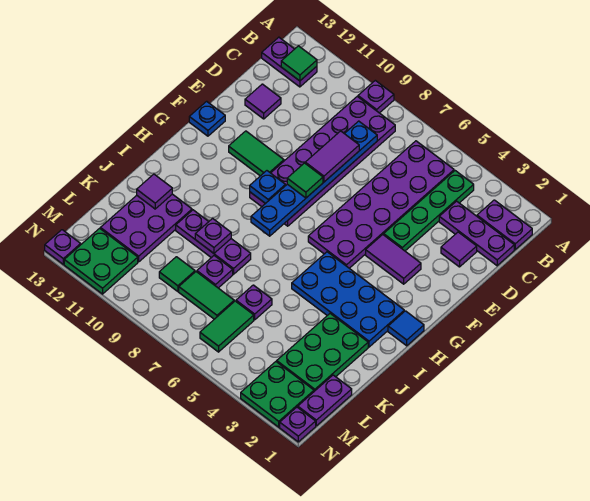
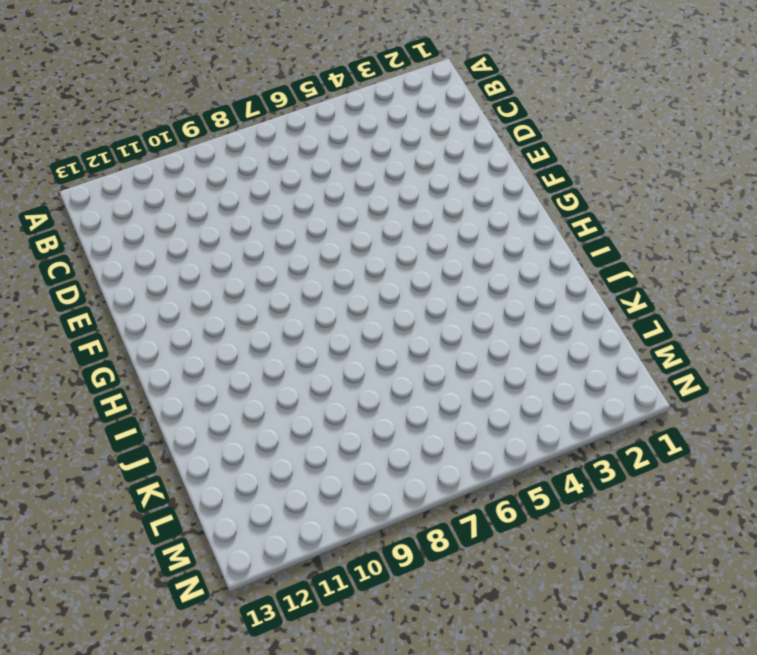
none -> purple plate A9 level 1
none -> purple plate B1:B2 level 1
none -> green plate B4:E4 level 1
none -> purple plate B5:G6 level 1

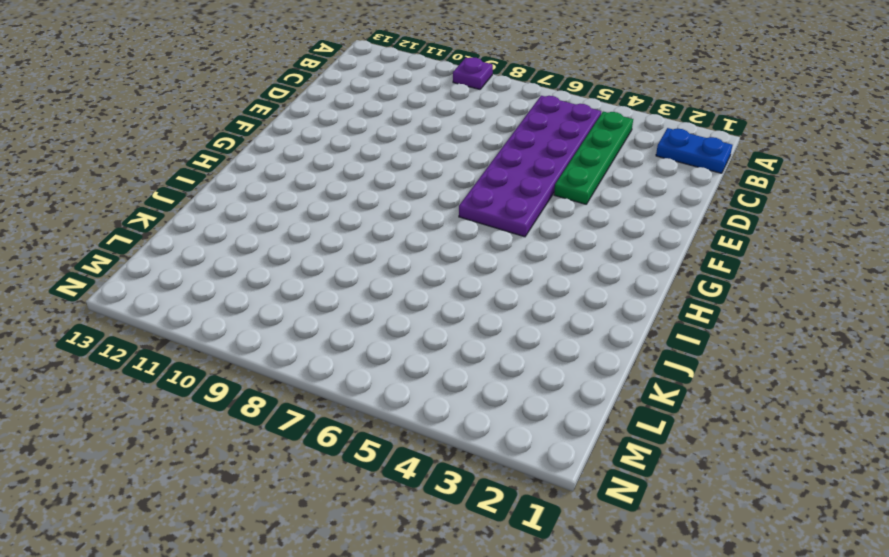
blue plate B1:B2 level 1 -> purple plate B1:B2 level 1
none -> purple plate B8:G9 level 1
none -> purple plate B12:B13 level 1
none -> purple plate C1:C3 level 1
none -> purple tile D2 level 1

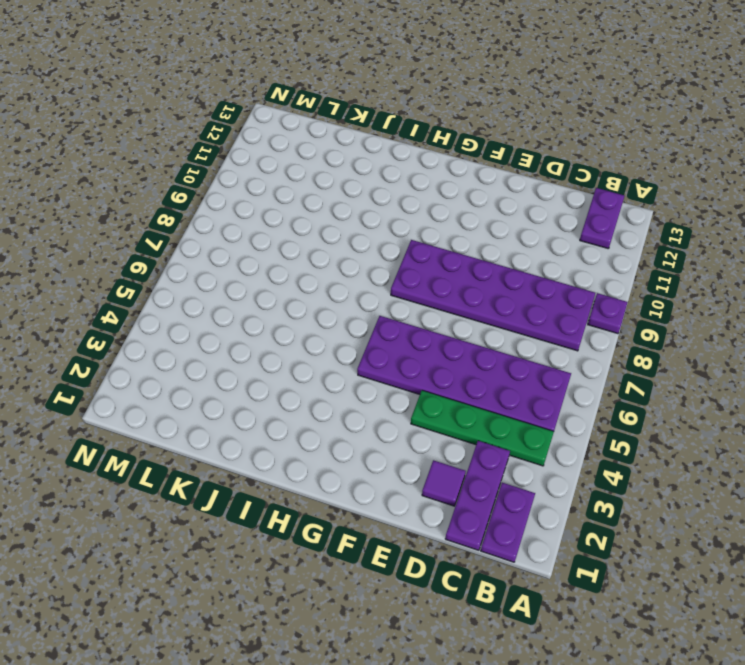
none -> purple tile D12 level 1
none -> purple tile F3:F4 level 1
none -> green tile F10:F11 level 1
none -> blue plate F13 level 1

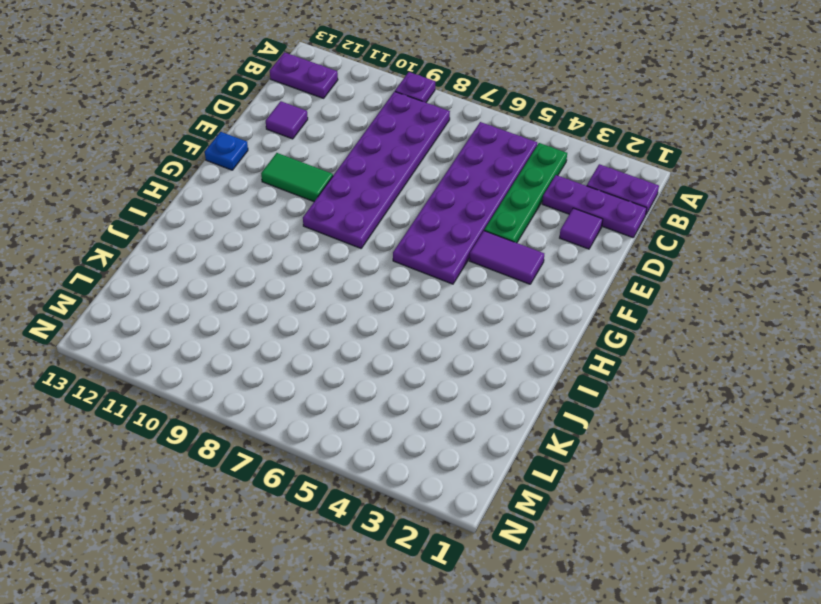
none -> blue tile H1 level 1
none -> blue plate H2:I5 level 1
none -> green plate J2:L3 level 1
none -> purple plate J8:J10 level 1

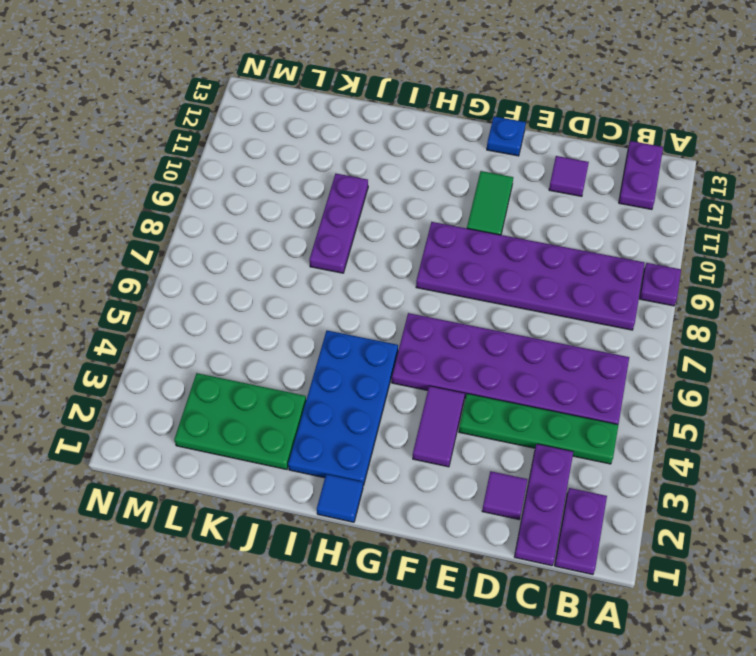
none -> purple plate J11:L12 level 1
none -> purple plate K6 level 1
none -> purple plate K8 level 1
none -> purple plate L1:M1 level 1

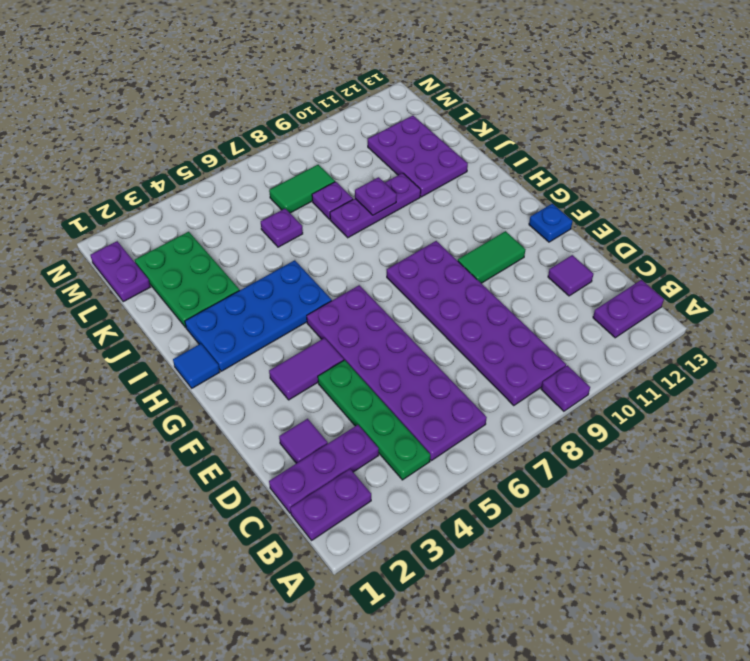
none -> green tile L6:M6 level 1
none -> green tile L9 level 1
none -> green plate M2:N3 level 1
none -> green plate M11:N12 level 1

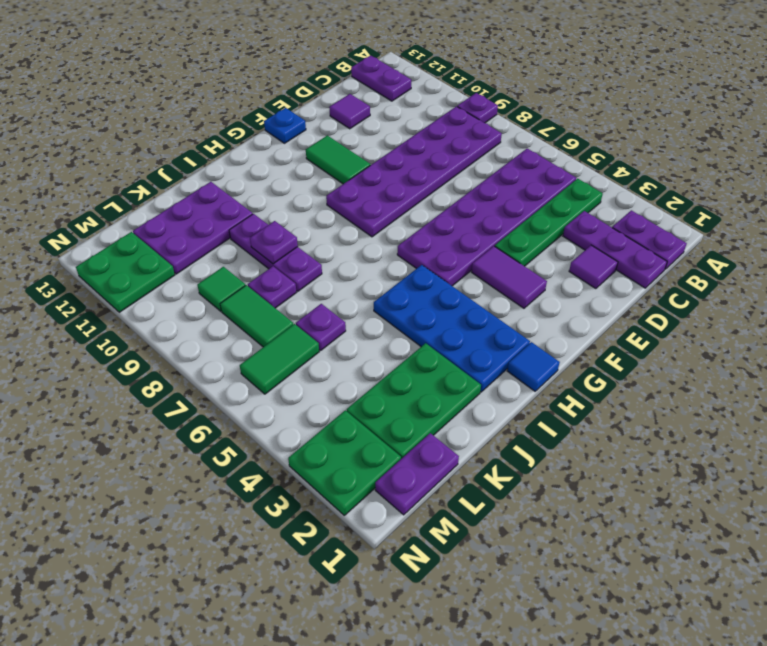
none -> purple plate N1 level 1
none -> purple plate N13 level 1
none -> green tile B12 level 2
none -> blue plate C8:H8 level 2

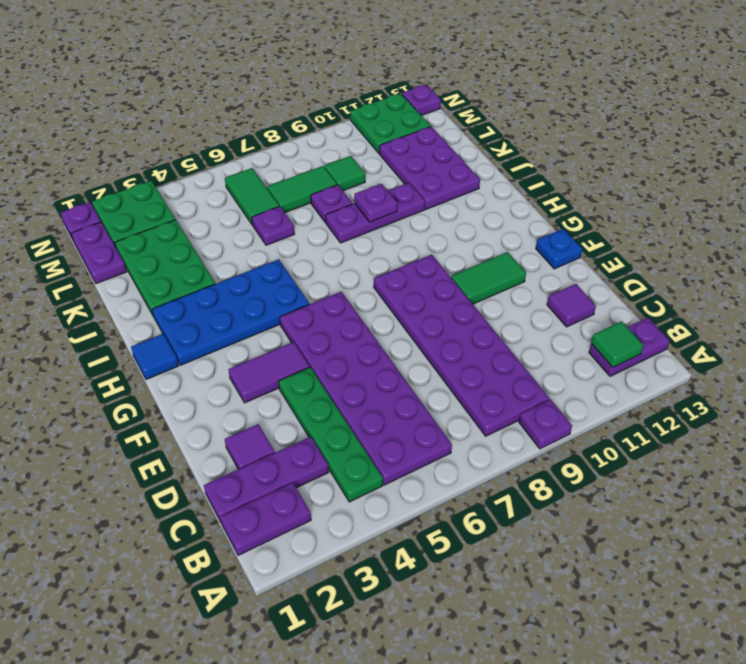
none -> blue plate C8:H8 level 2
none -> blue plate G9 level 2
none -> purple tile J12 level 2
none -> purple tile D8:E8 level 3

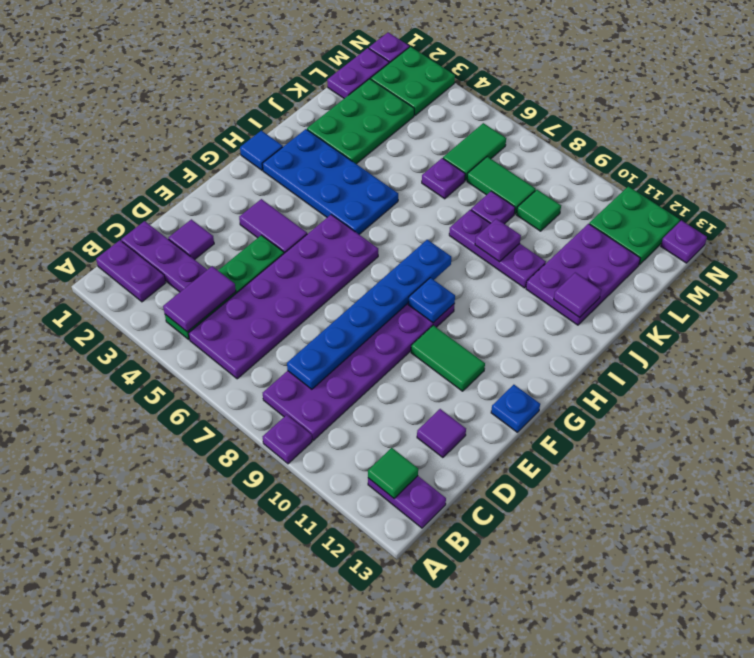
purple tile B4:C4 level 2 -> purple tile D8:E8 level 3
none -> green tile F8 level 3

